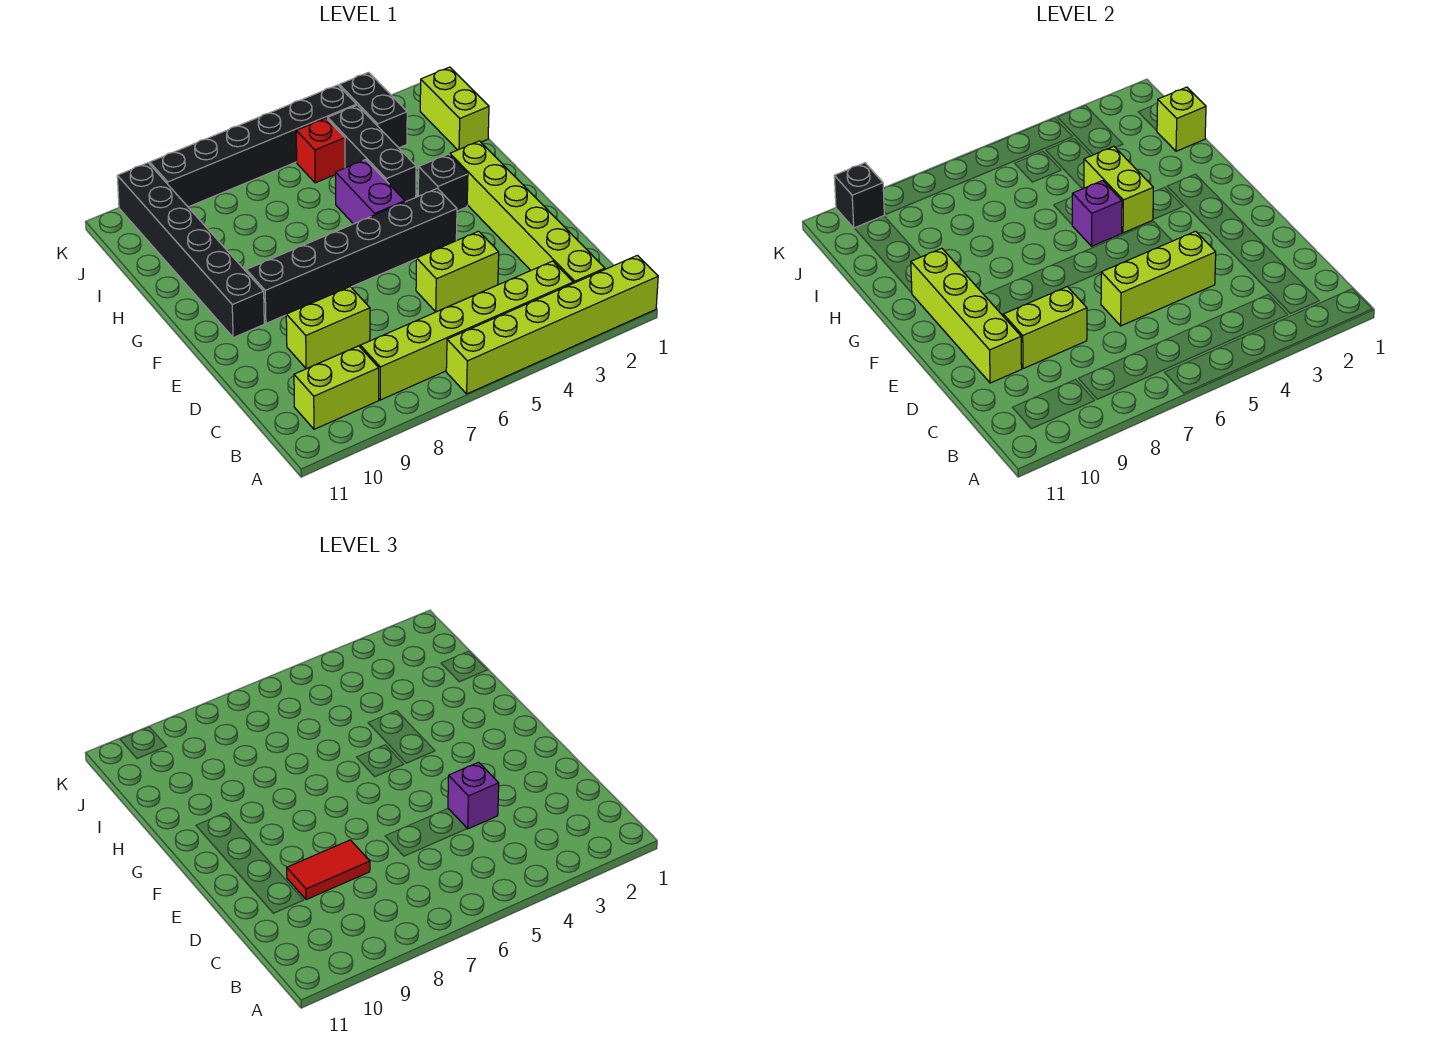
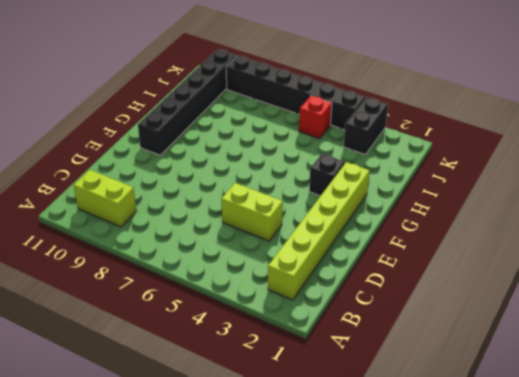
none -> lime brick A1:A6 level 1
none -> lime brick B3:B8 level 1
none -> lime brick D8:D9 level 1

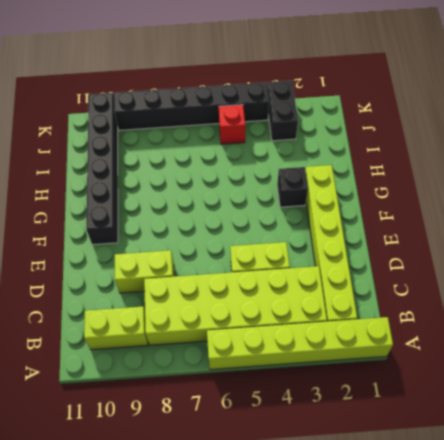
lime brick B3:C8 level 1 -> lime brick B3:B8 level 1
none -> black brick F4:F9 level 1
none -> purple brick G5:H5 level 1
none -> black brick H4:J4 level 1

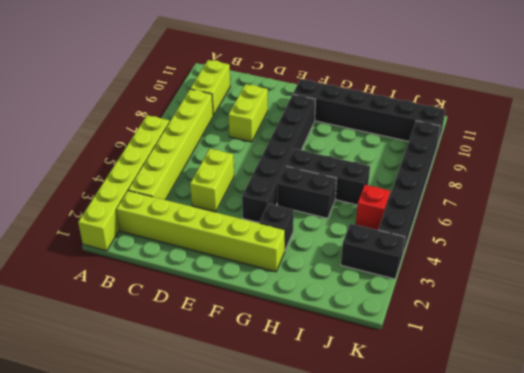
black brick G5:H5 level 1 -> purple brick G5:H5 level 1
black brick G6:I6 level 1 -> black brick H4:J4 level 1
none -> lime brick I1:J1 level 1
none -> lime brick D4:D6 level 2
none -> lime brick D8:D9 level 2

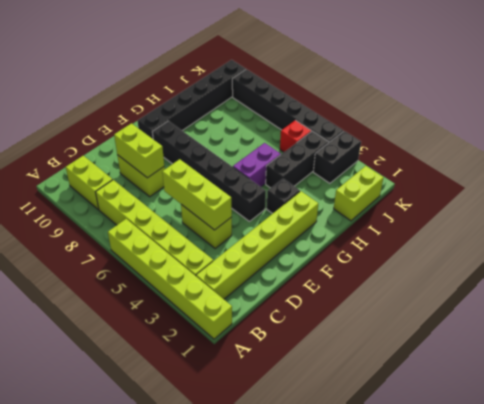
none -> lime brick D10:G10 level 2
none -> lime brick G4:H4 level 2
none -> purple brick G5 level 2

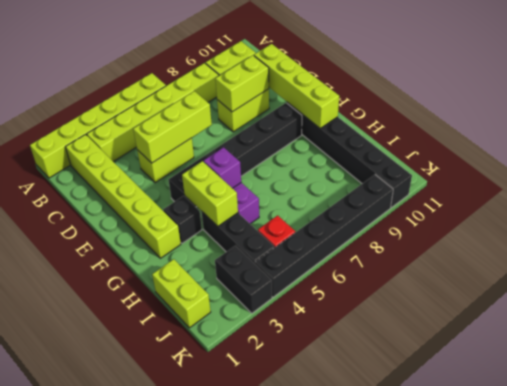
none -> lime brick I1 level 2
none -> black brick K10 level 2
none -> purple brick D4 level 3

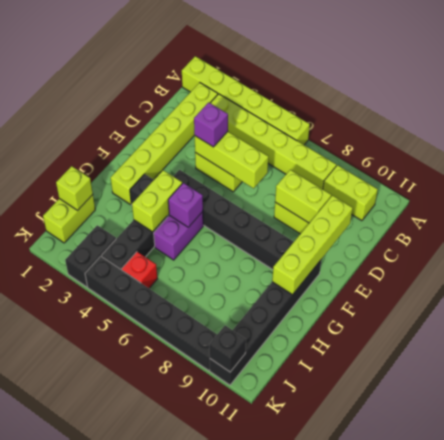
none -> red tile D8:D9 level 3

